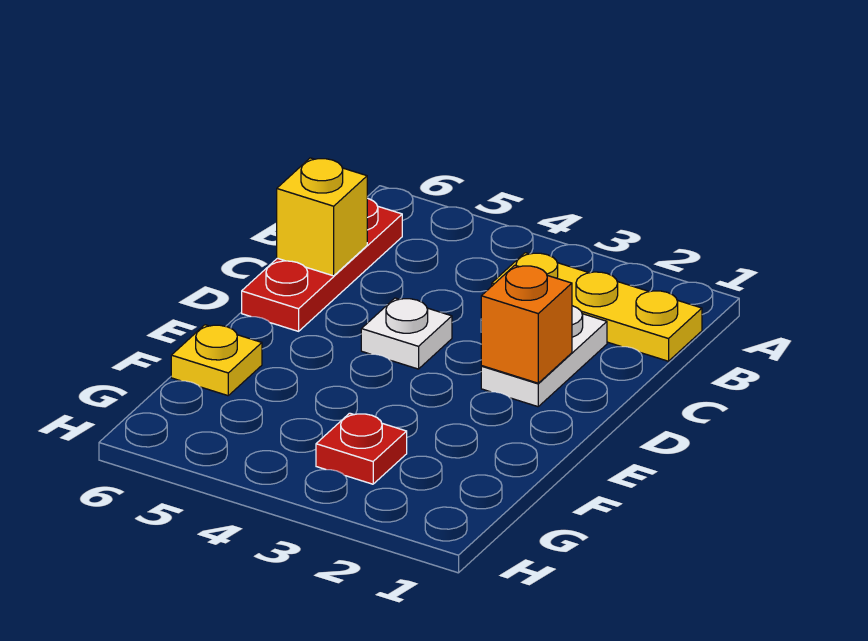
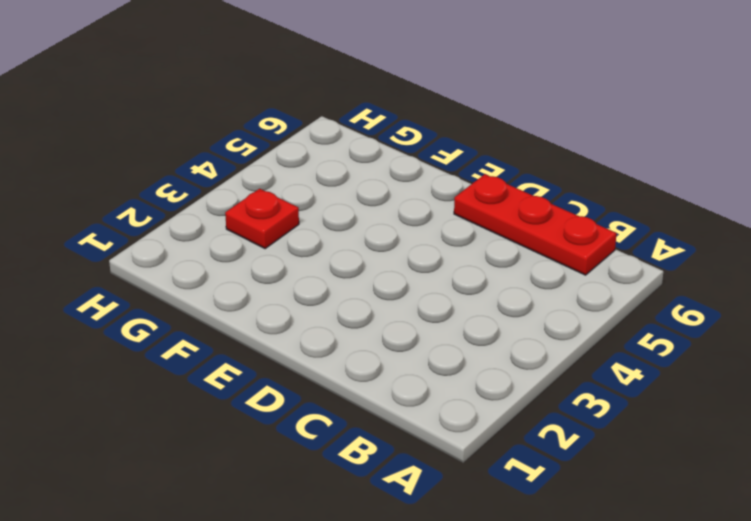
none -> yellow plate B1:B3 level 1
none -> white plate C2:D2 level 1

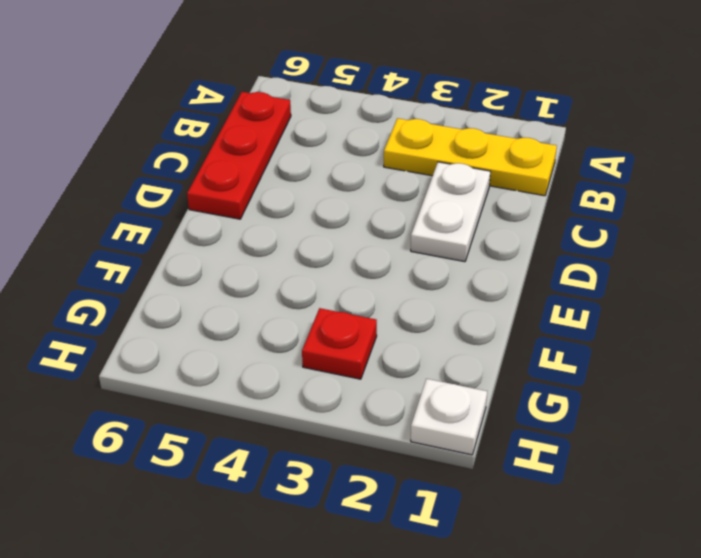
white plate H1 level 1 -> white plate D4 level 1
none -> yellow plate F6 level 1
none -> yellow brick C6 level 2

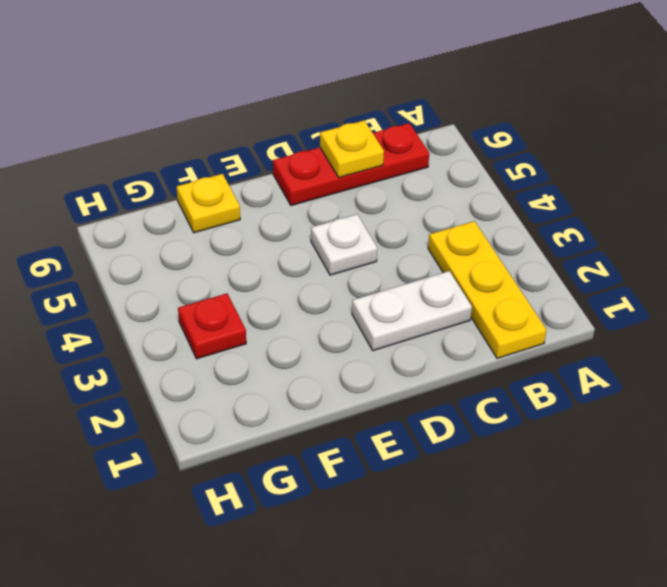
yellow plate C6 level 2 -> yellow brick C6 level 2
none -> orange brick D2 level 2

